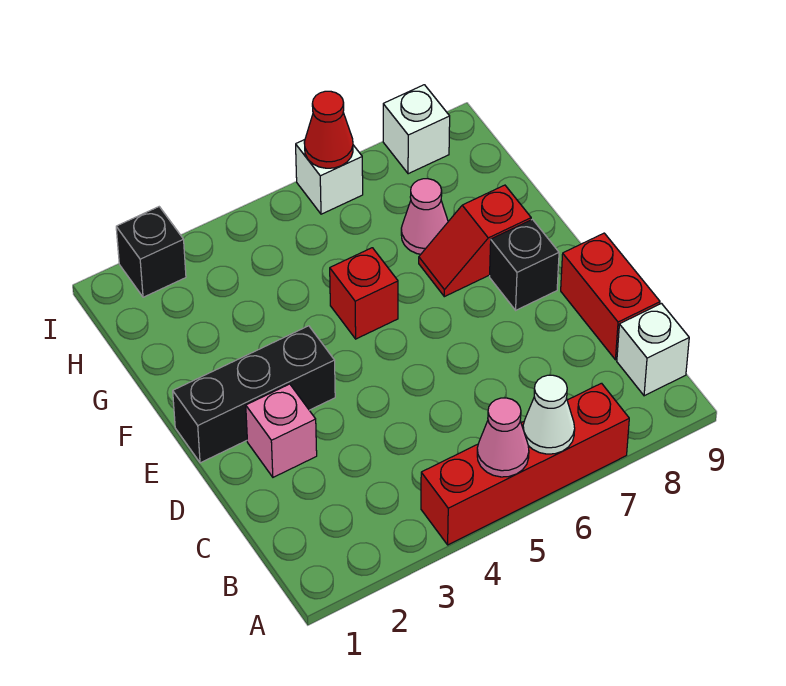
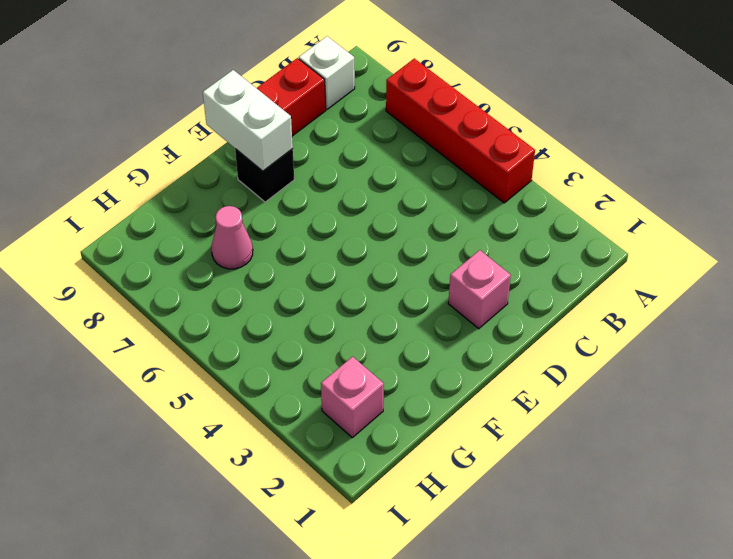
white brick E8:E9 level 2 -> none
pink brick H2 level 1 -> none
none -> black brick E1:E3 level 1
none -> red brick F5 level 1
none -> red slope F7:F8 level 1 top 8

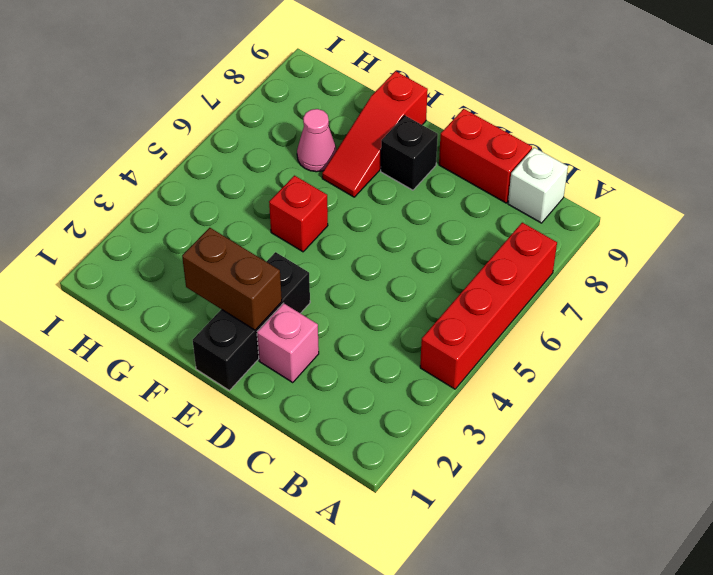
brown brick E2:F2 level 2 -> none
red slope F7:F9 level 1 top 9 -> red slope F7:F8 level 1 top 8
none -> black brick I2 level 1
none -> white brick I6 level 1
none -> white brick I8 level 1

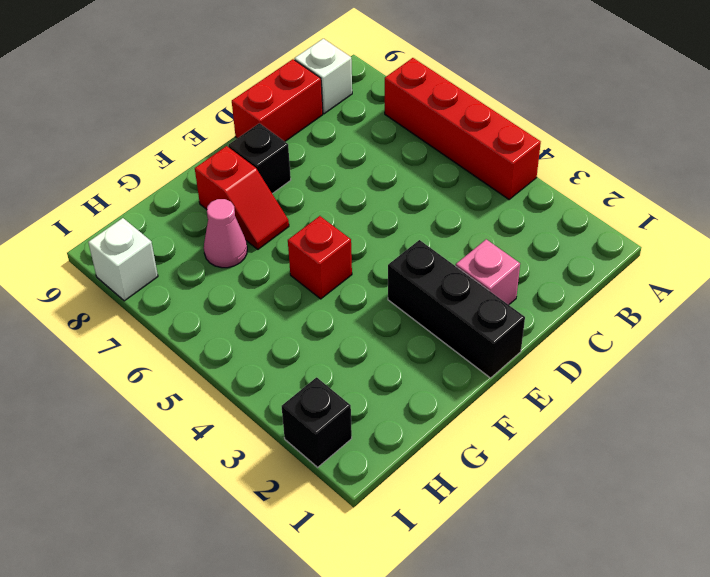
none -> white brick I6 level 1
none -> pink cone A5 level 2
none -> white cone A6 level 2

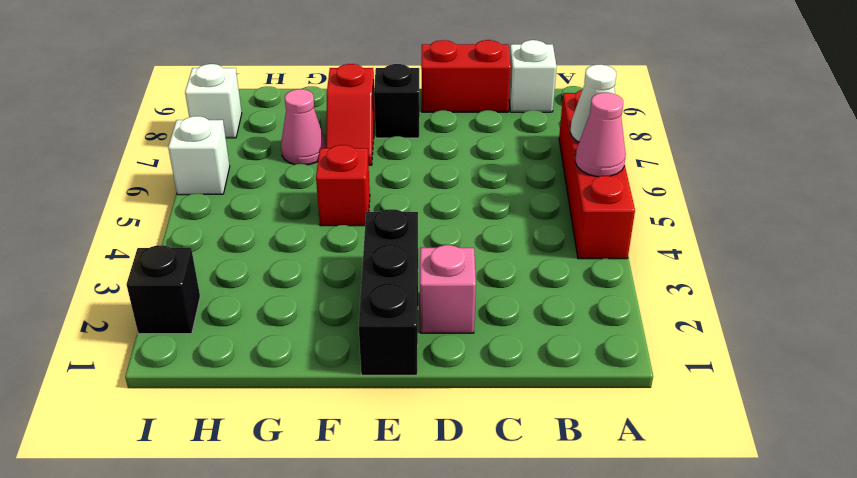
none -> red cone I6 level 2

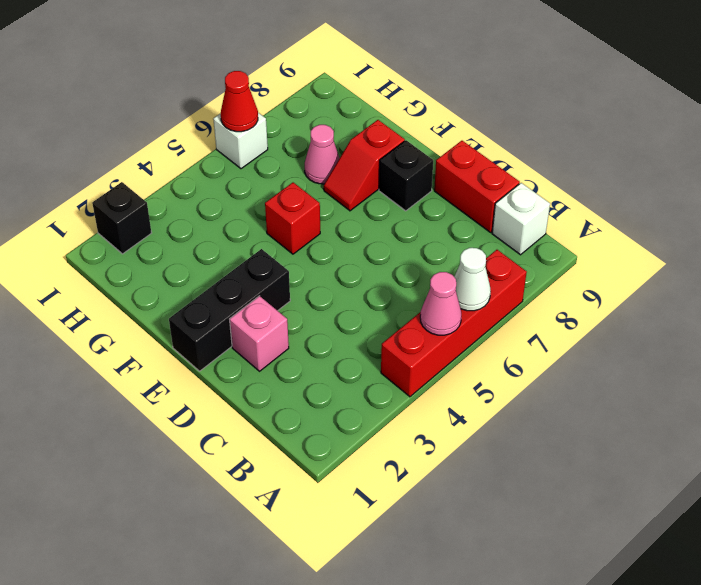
none -> white brick I8 level 1

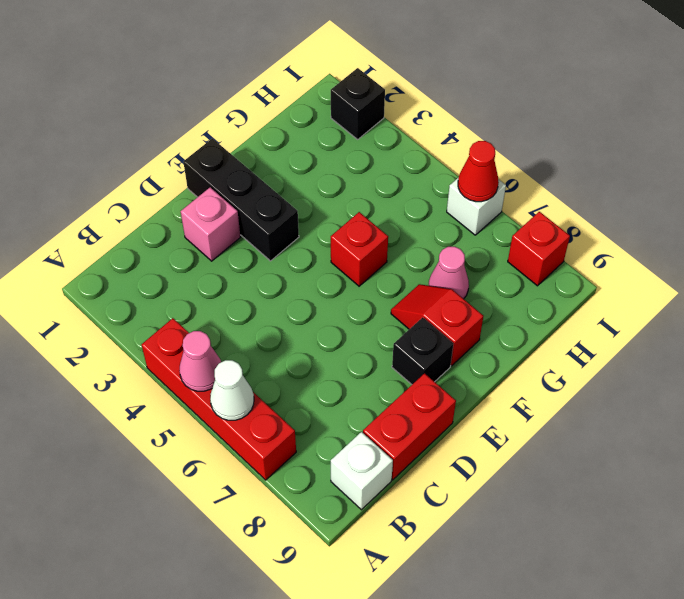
red brick I8 level 1 -> white brick I8 level 1

